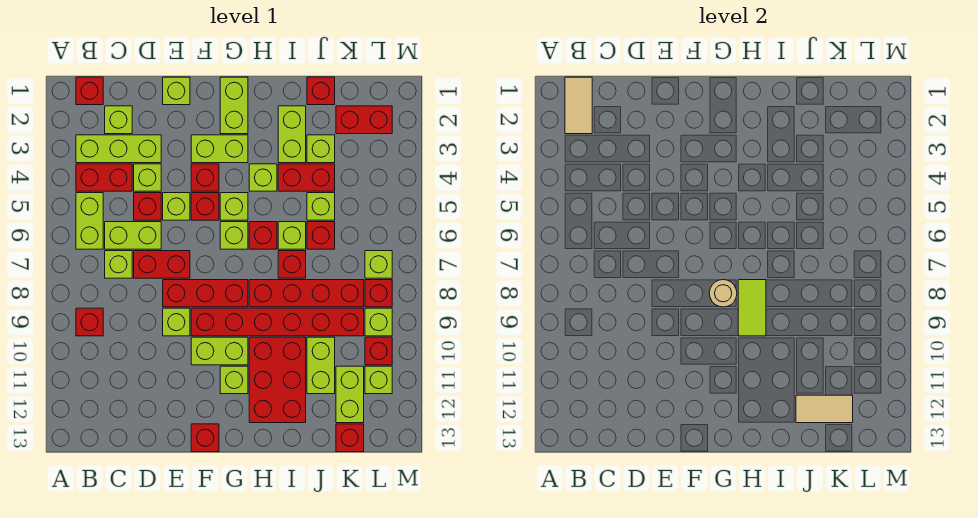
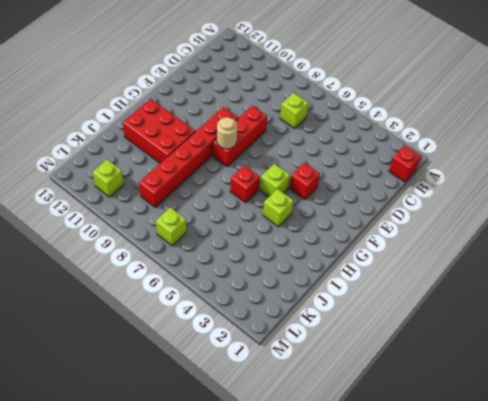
none -> lime brick B3:D3 level 1
none -> red brick B4:C4 level 1
none -> lime brick B5:B6 level 1
none -> red brick B9 level 1

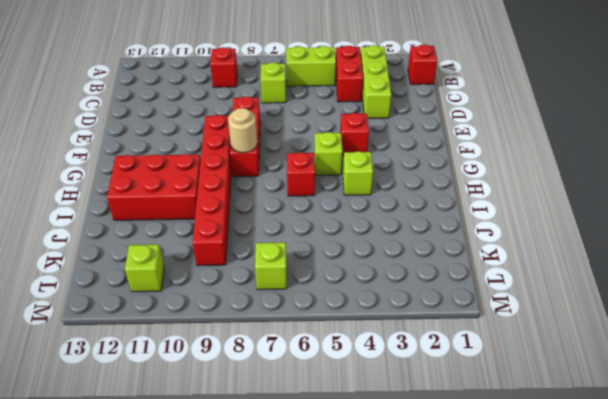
none -> lime brick C2 level 1
none -> lime brick C6:D6 level 1
none -> lime brick D4 level 1
none -> red brick D5 level 1

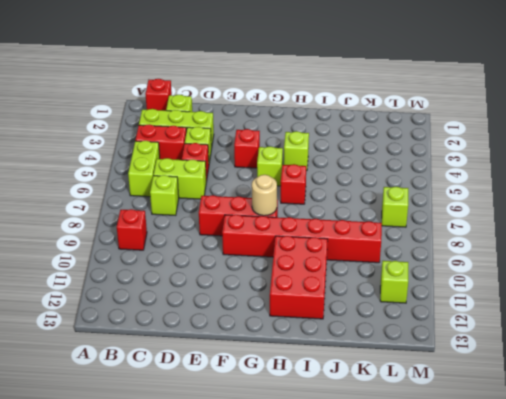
none -> red brick D7:E7 level 1
none -> lime brick E1 level 1
none -> lime brick E5 level 1
none -> lime brick E9 level 1

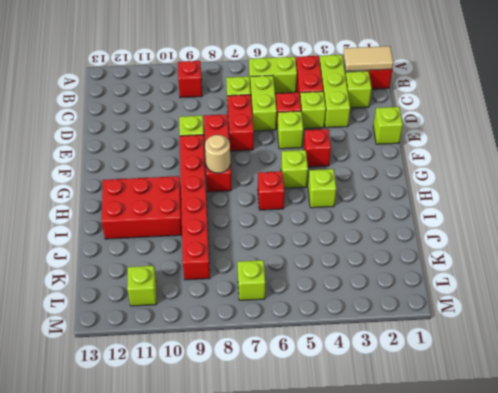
none -> lime brick F3:G3 level 1
none -> red brick F5 level 1
none -> lime brick F10:G10 level 1
none -> red brick F13 level 1

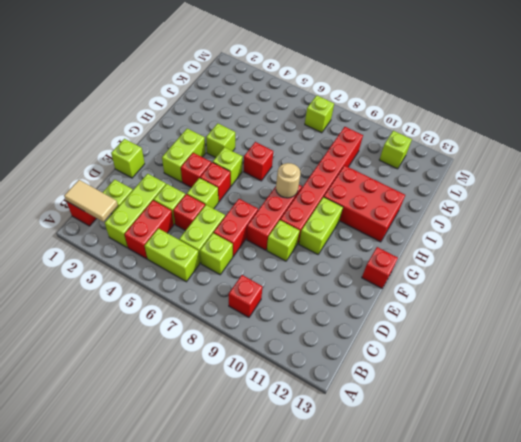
none -> lime brick G1:G2 level 1
none -> lime brick G6 level 1
none -> lime brick G11 level 1
none -> red brick H8:K8 level 1

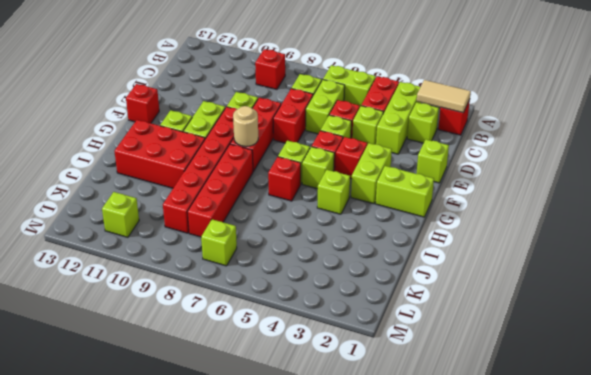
none -> lime brick I2:I3 level 1
none -> red brick I4:J4 level 1
none -> lime brick I6 level 1
none -> red brick I7 level 1

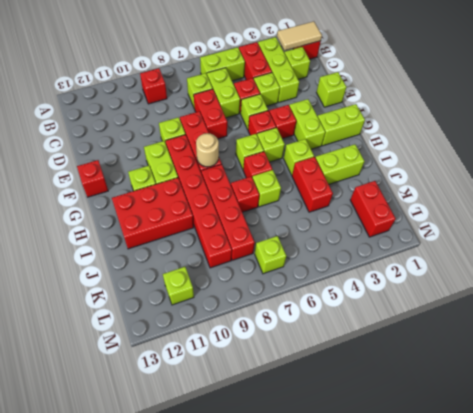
none -> red brick J1 level 1
none -> lime brick J3 level 1
none -> lime brick J5 level 1
none -> red brick J6 level 1

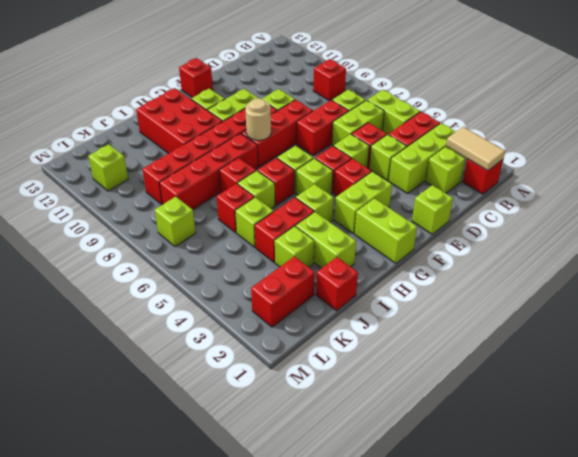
none -> lime brick J10:J11 level 1
none -> lime brick K11:K12 level 1
none -> red brick K13 level 1
none -> red brick L8 level 1

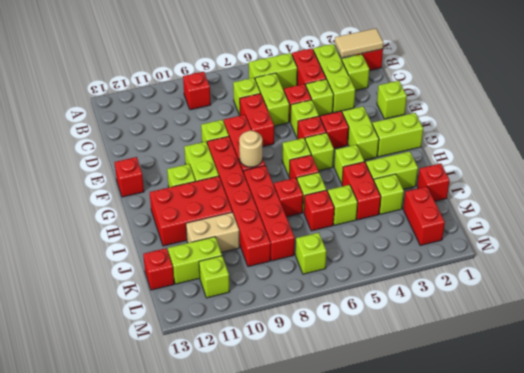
tan brick J10:J11 level 1 -> lime brick J10:J11 level 1
none -> red brick L8 level 1
none -> lime brick L9 level 1
none -> red brick L10 level 1
none -> lime tile H8:H9 level 2

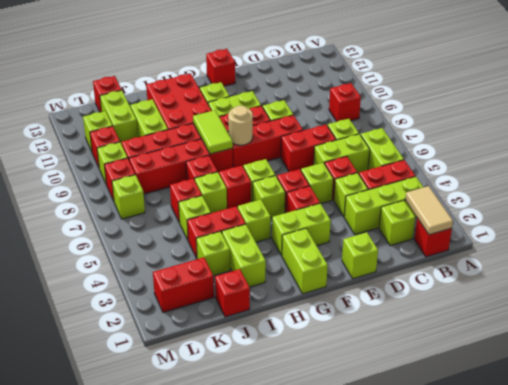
none -> tan tile J12:K12 level 2

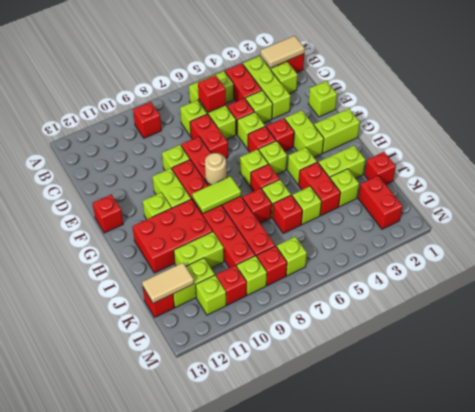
red brick C6 level 2 -> none
tan tile K12:K13 level 2 -> tan tile J12:K12 level 2

